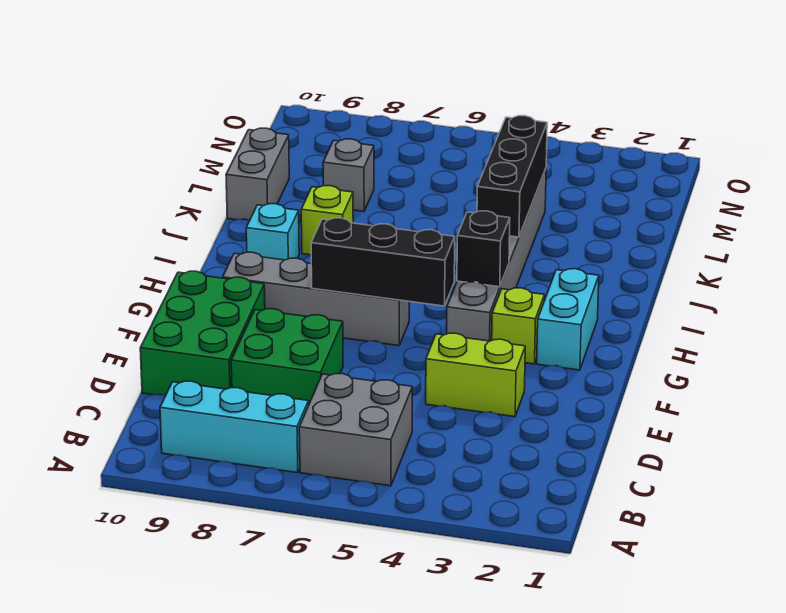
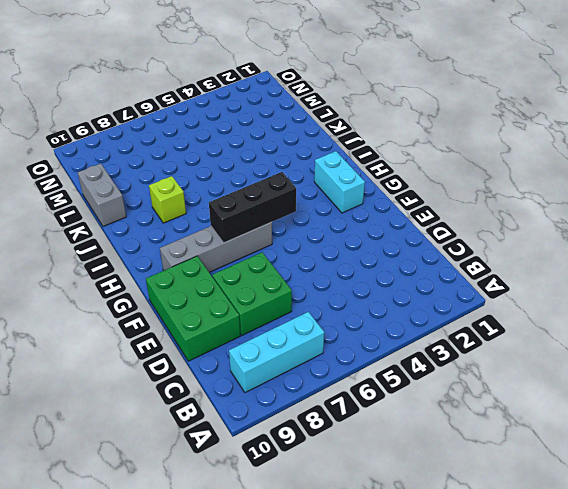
none -> grey brick B5:C6 level 1
none -> lime brick E3:E4 level 1
none -> lime brick G3 level 1

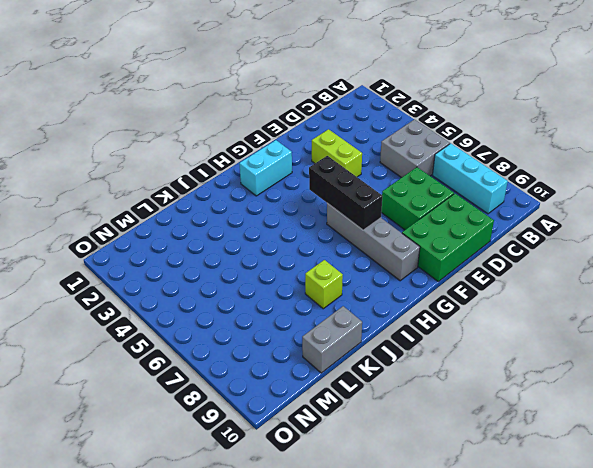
none -> lime brick G3 level 1
none -> grey brick G4:L4 level 1
none -> cyan brick I9 level 1

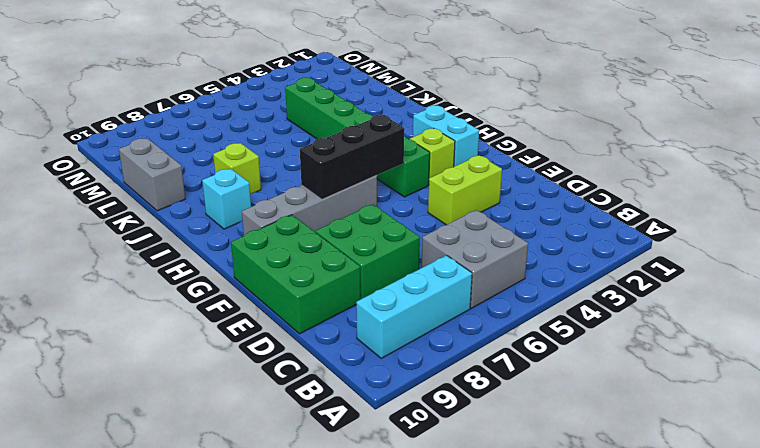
green brick G4:L4 level 1 -> grey brick G4:L4 level 1
none -> grey brick L8 level 1
none -> black brick H4 level 2
none -> black brick J4:L4 level 2

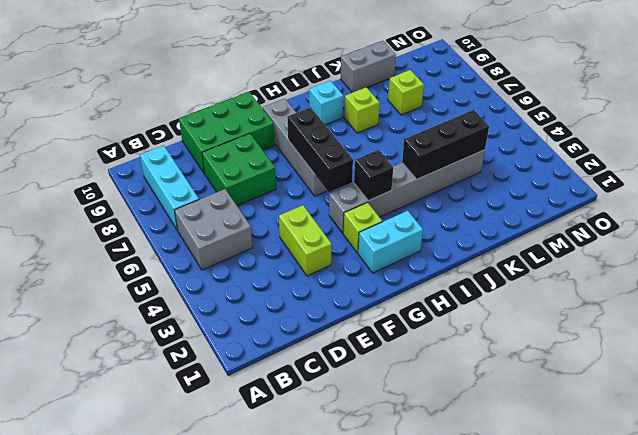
lime brick L8 level 1 -> grey brick L8 level 1

